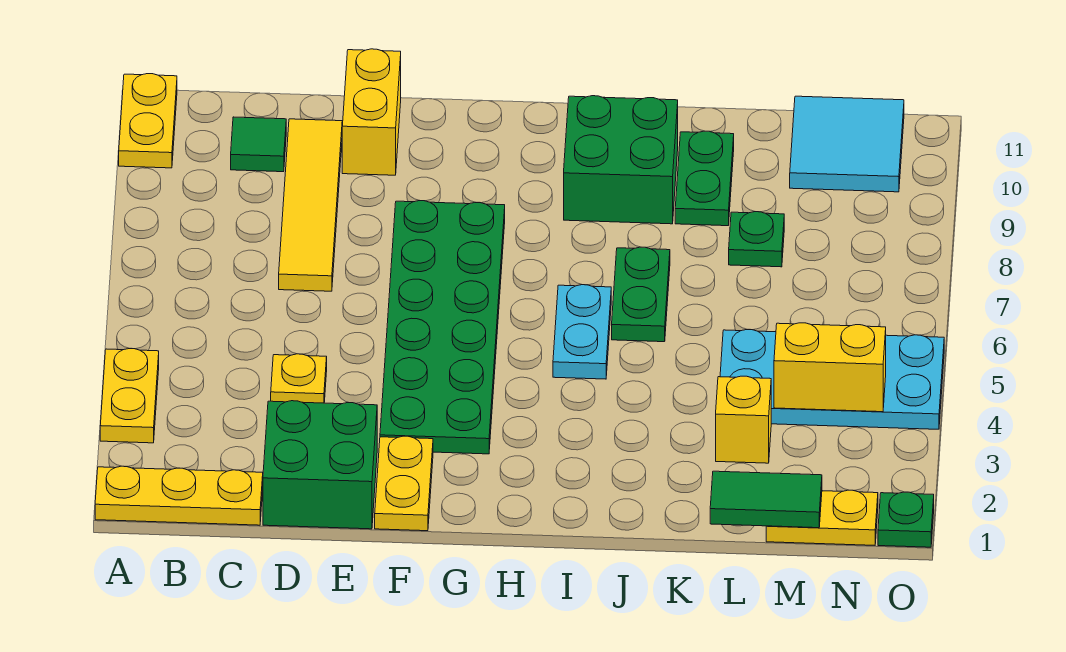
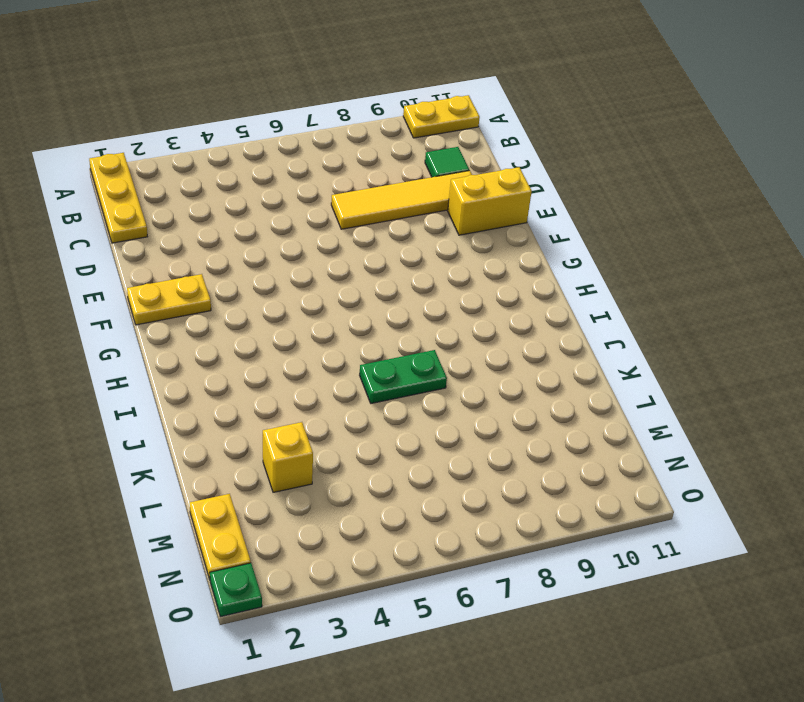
none -> yellow plate A3:A4 level 1
none -> green brick D1:E2 level 1
none -> yellow plate D4 level 1

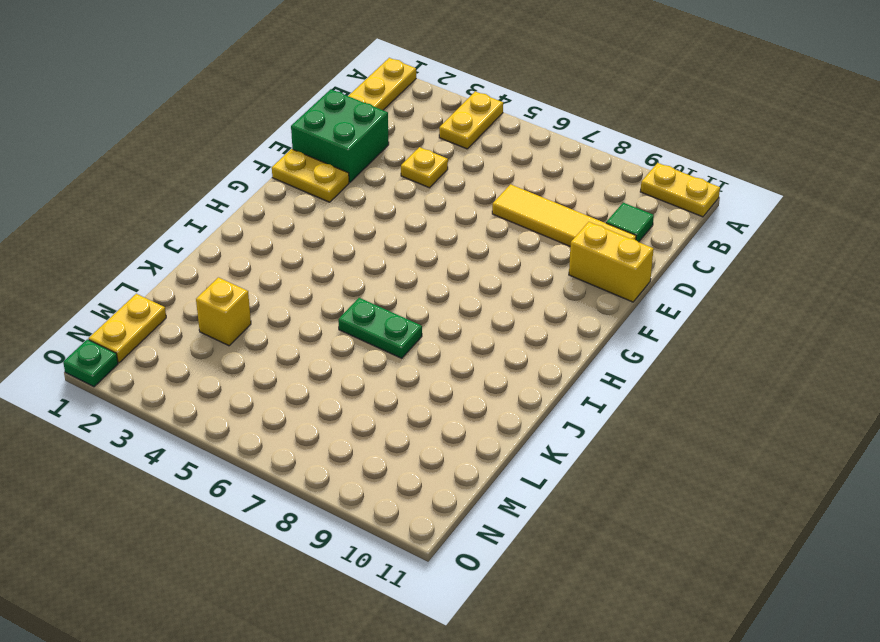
yellow plate A4:B4 level 1 -> yellow plate A3:A4 level 1
none -> green plate F3:G8 level 1
none -> cyan plate I5:I6 level 1
none -> green brick I9:J10 level 1

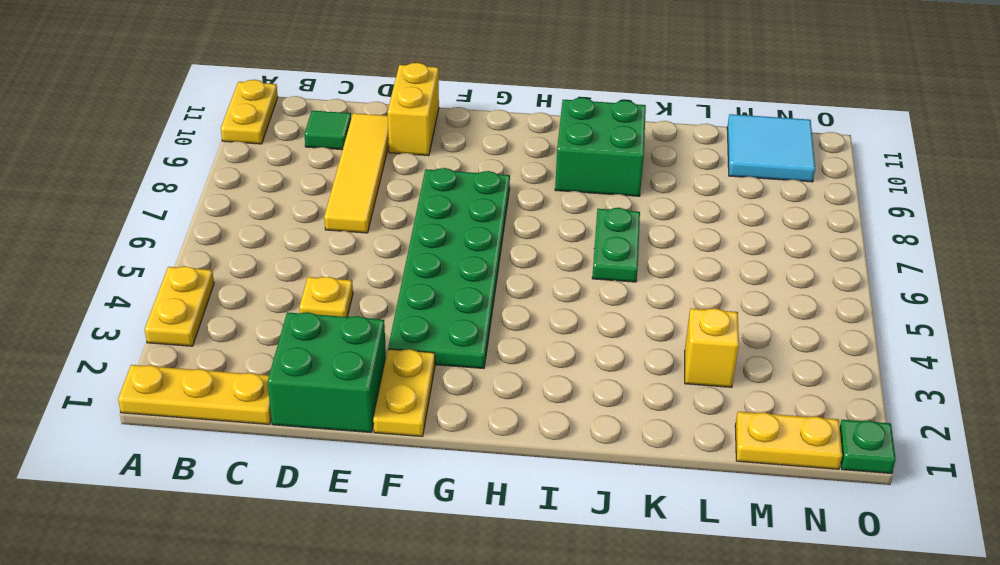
none -> cyan plate I5:I6 level 1
none -> green plate K9:K10 level 1
none -> cyan plate L4:O5 level 1

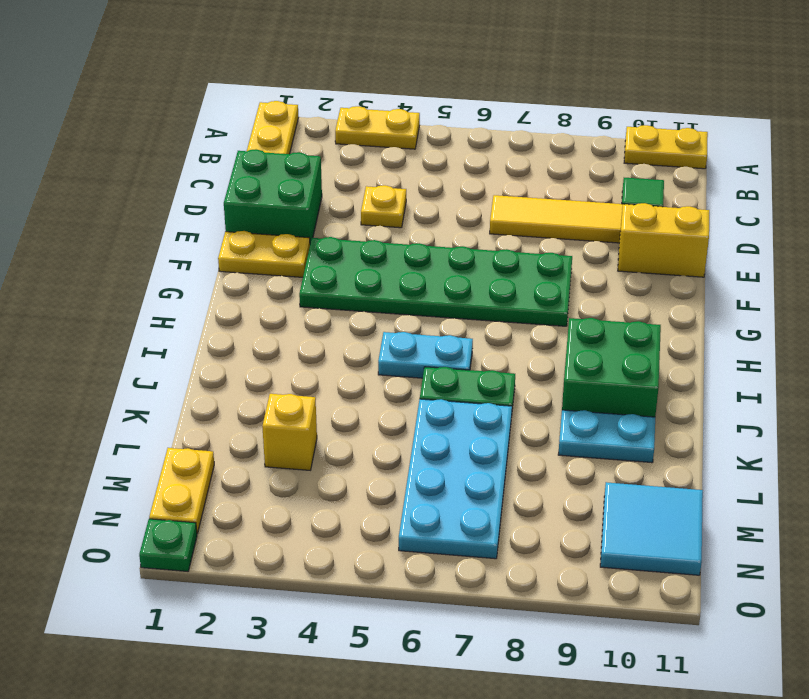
cyan plate K6:N7 level 1 -> cyan plate L4:O5 level 1
cyan plate K9:K10 level 1 -> green plate K9:K10 level 1
none -> green plate L8 level 1
none -> green tile L1:M1 level 2
none -> yellow brick M4:N4 level 2

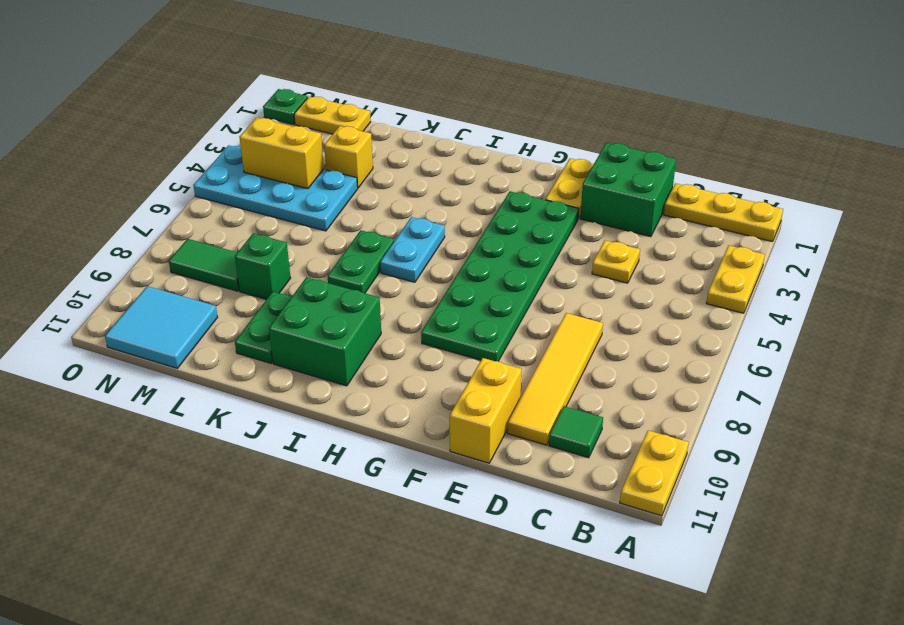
green brick L8 level 1 -> green plate L8 level 1
green tile M8:N8 level 1 -> green tile L1:M1 level 2

